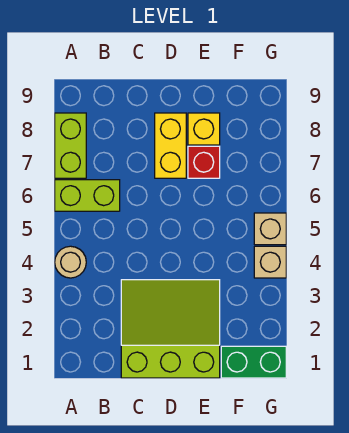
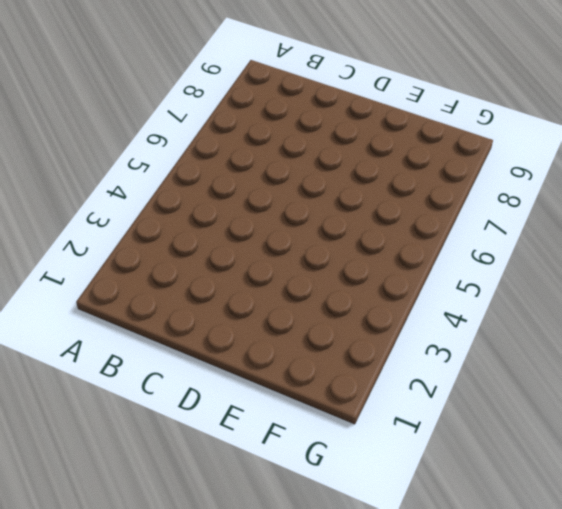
none -> tan round brick A4 level 1
none -> lime brick A6:B6 level 1

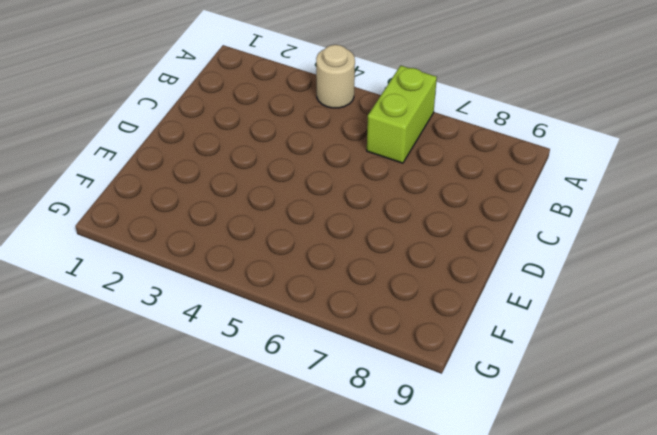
none -> lime brick A7:A8 level 1
none -> lime slope C1:E3 level 1 top 1

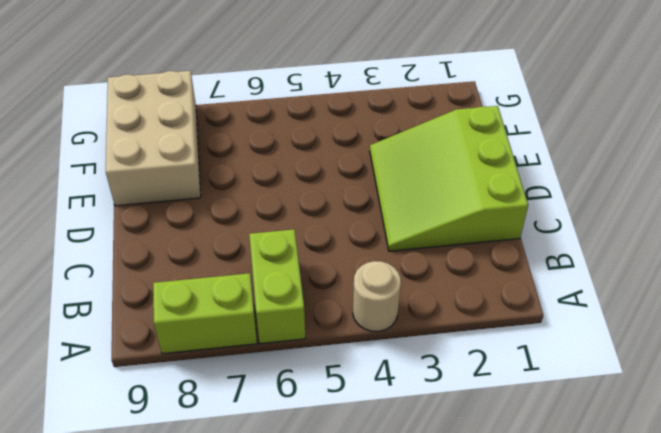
tan brick E8:G9 level 1 -> yellow brick E8 level 1
none -> yellow brick D7:D8 level 1
none -> red brick E7 level 1

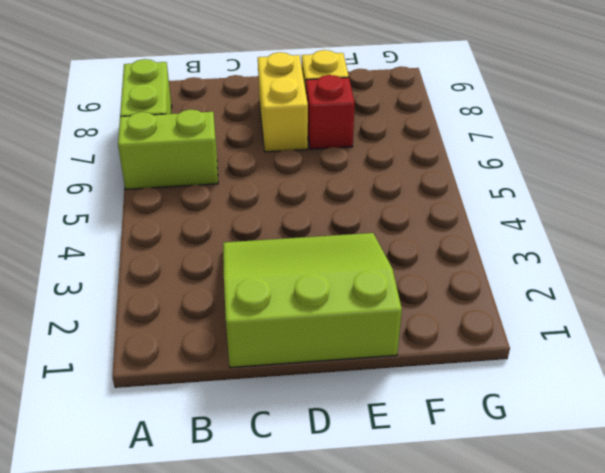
none -> tan round brick A4 level 1
none -> green brick F1:G1 level 1

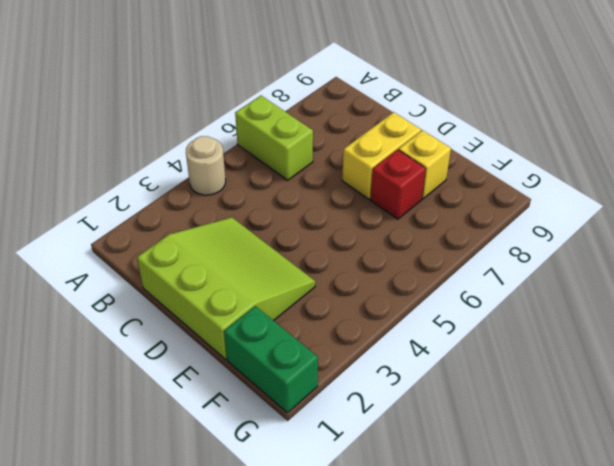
none -> lime brick A7:A8 level 1
none -> tan brick G4 level 1

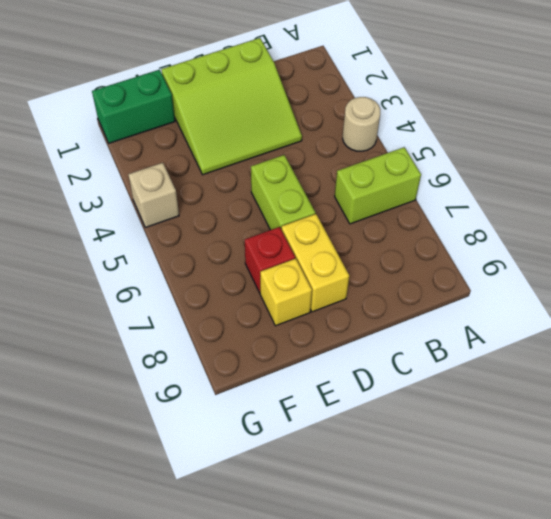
lime brick D5:D6 level 1 -> lime brick A7:A8 level 1
none -> tan brick G5 level 1

